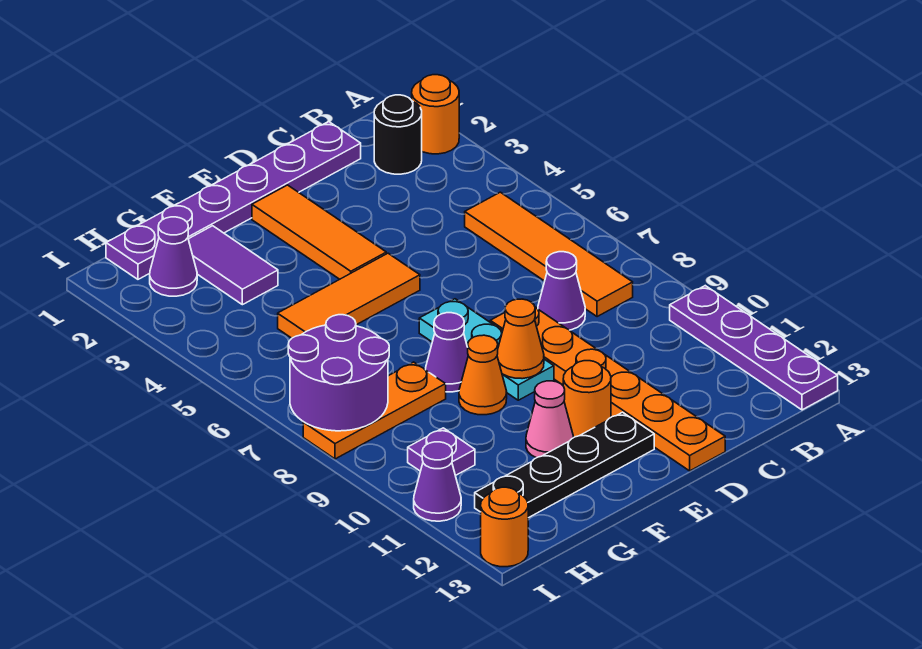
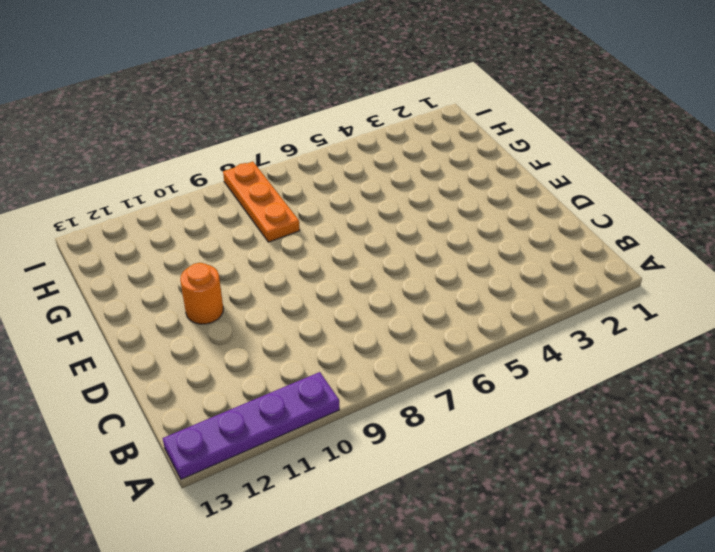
none -> orange round brick A2 level 1
none -> black round brick B2 level 1
none -> orange tile B5:B8 level 1

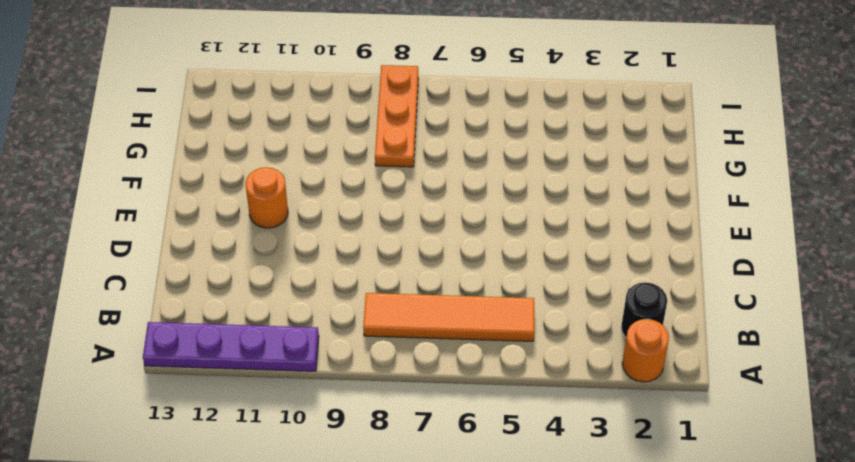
none -> purple plate C1:H1 level 1
none -> purple cone C8 level 1
none -> orange plate D8:D13 level 1

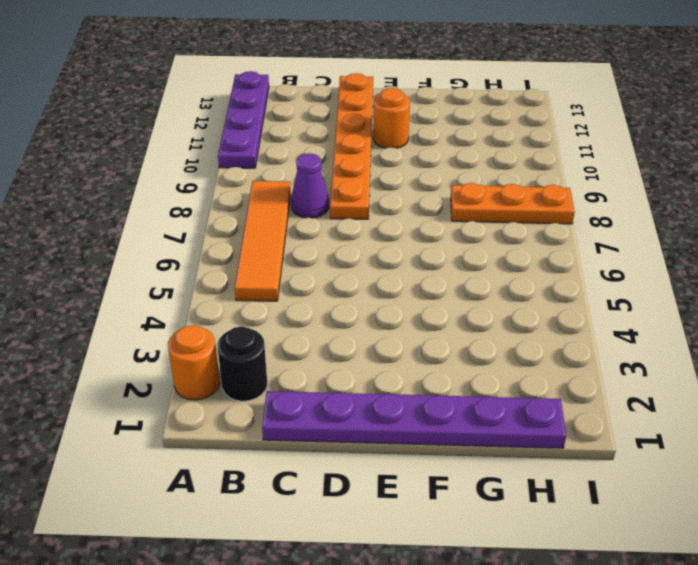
none -> orange tile E2:E4 level 1
none -> orange tile E5:G5 level 1
none -> cyan plate E7:E9 level 1

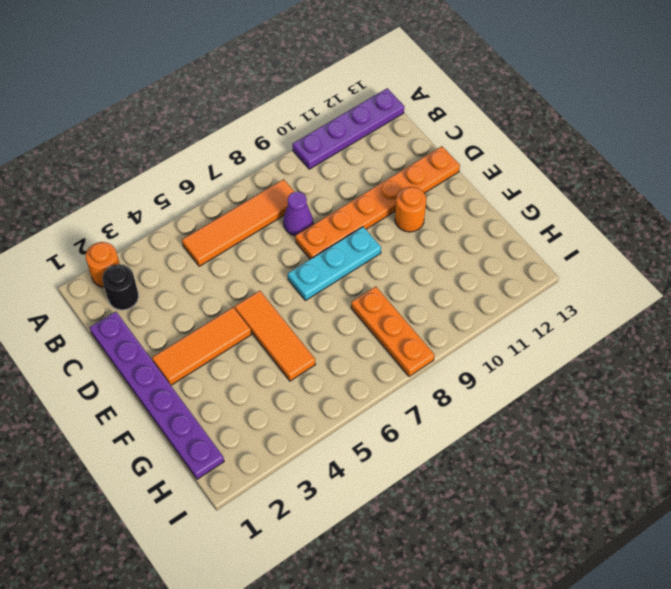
none -> black plate E12:H12 level 1
none -> purple cone F8 level 1
none -> orange cone F9 level 1

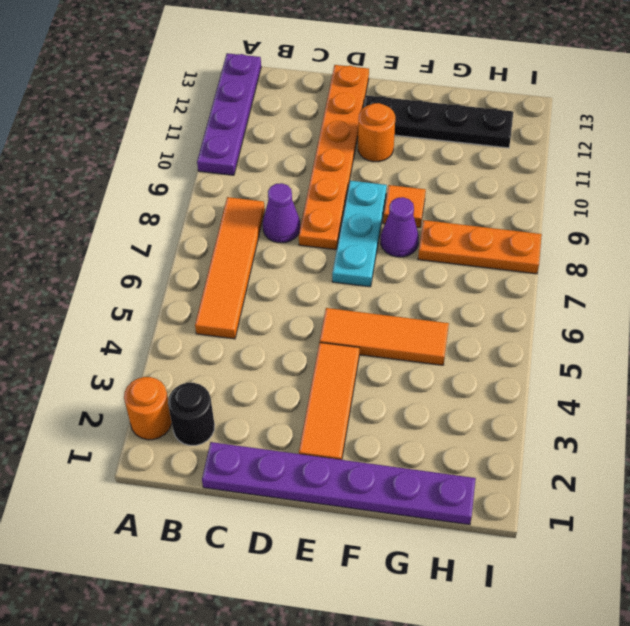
orange tile F9 level 1 -> orange cone F9 level 1
none -> pink cone F11 level 1
none -> purple tile G2:G3 level 1
none -> purple cone H2 level 1

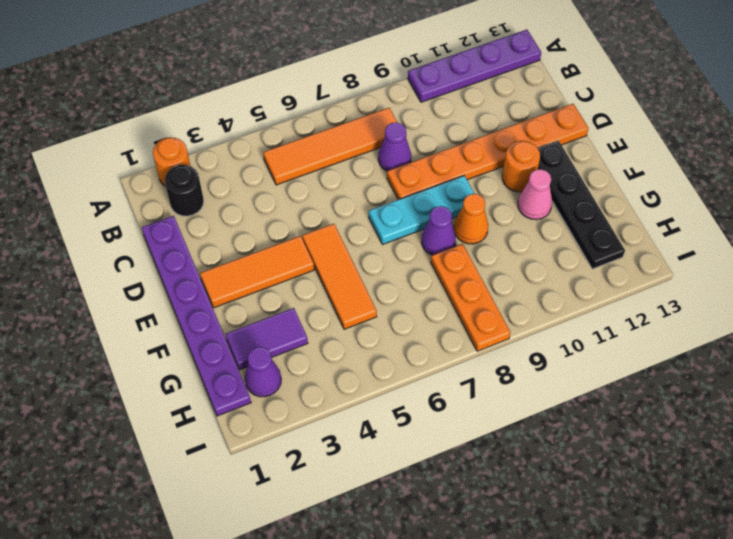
none -> purple plate H10 level 1
none -> purple cone I11 level 1
none -> orange round brick I13 level 1

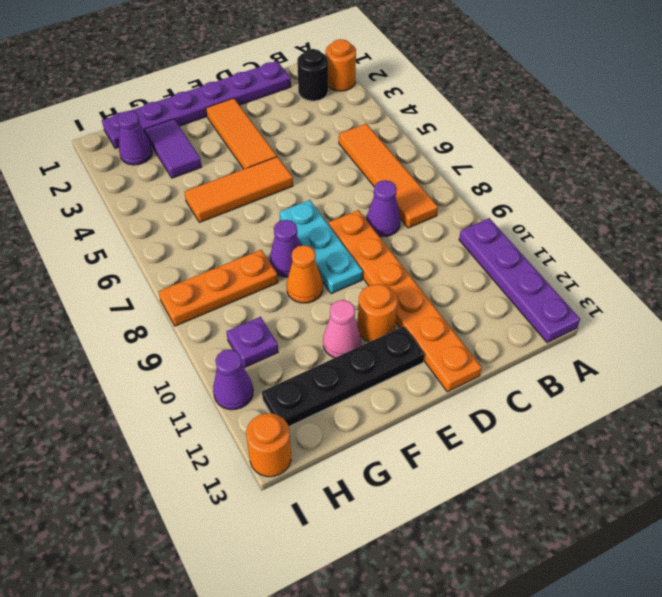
none -> orange cone E9 level 2
none -> purple round brick H7:I8 level 2

